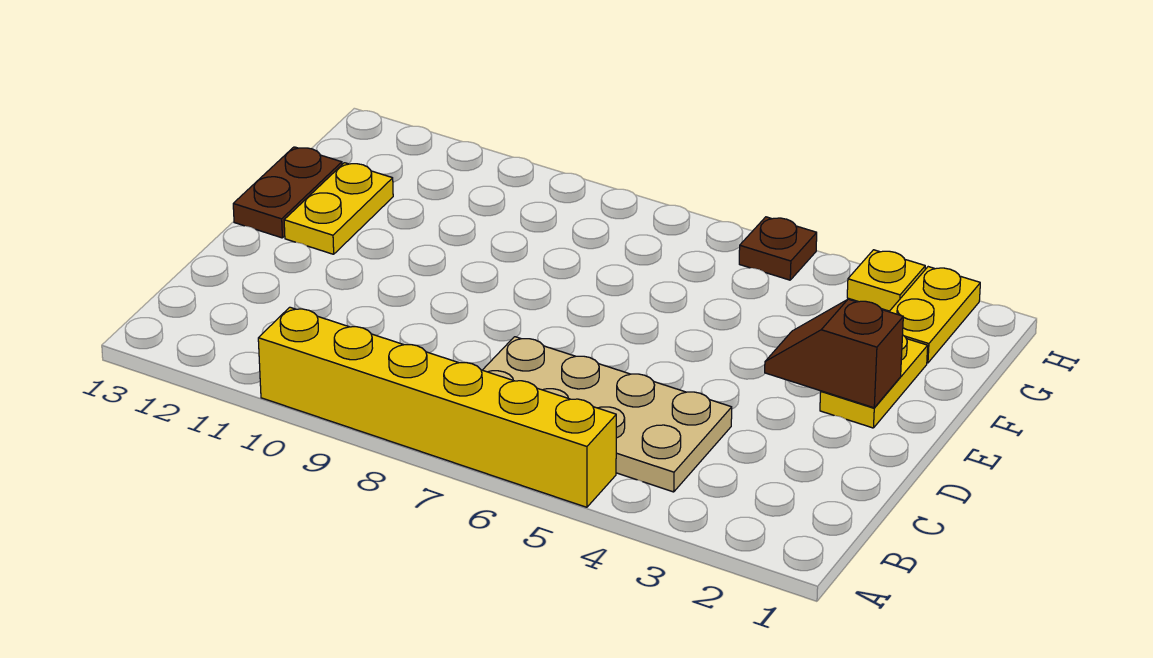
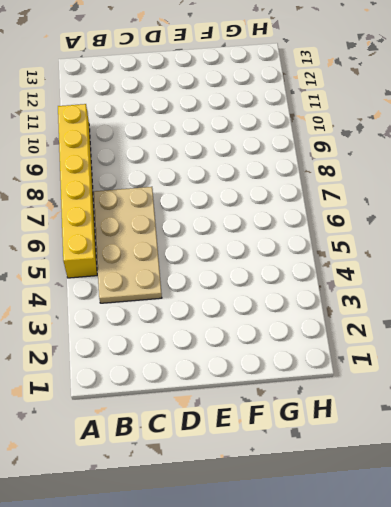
none -> yellow plate E2:F2 level 1
none -> yellow plate E12:F12 level 1

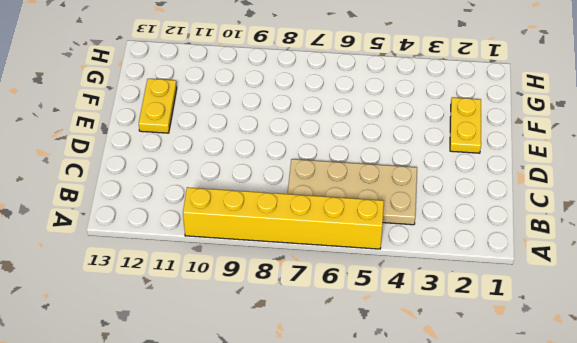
none -> brown plate E13:F13 level 1
none -> yellow plate G2:H2 level 1

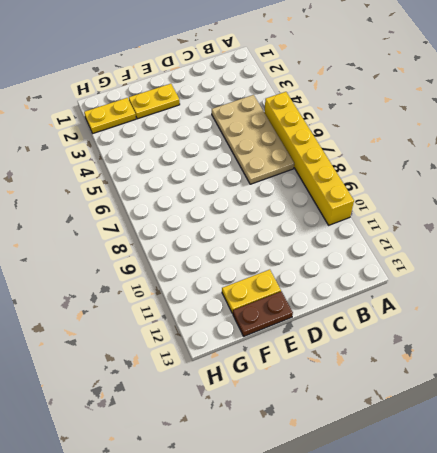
none -> yellow plate H3 level 1
none -> brown plate H5 level 1

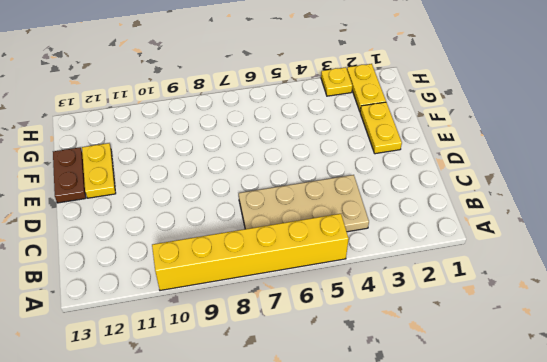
none -> brown plate H5 level 1
none -> brown slope E2:E3 level 2 top 2

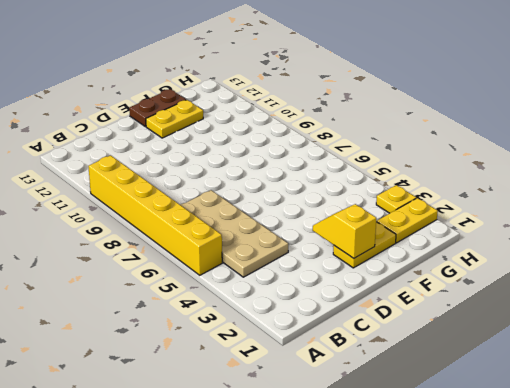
yellow slope E2:E3 level 2 top 2 -> brown slope E2:E3 level 2 top 2
none -> brown plate H5 level 1

